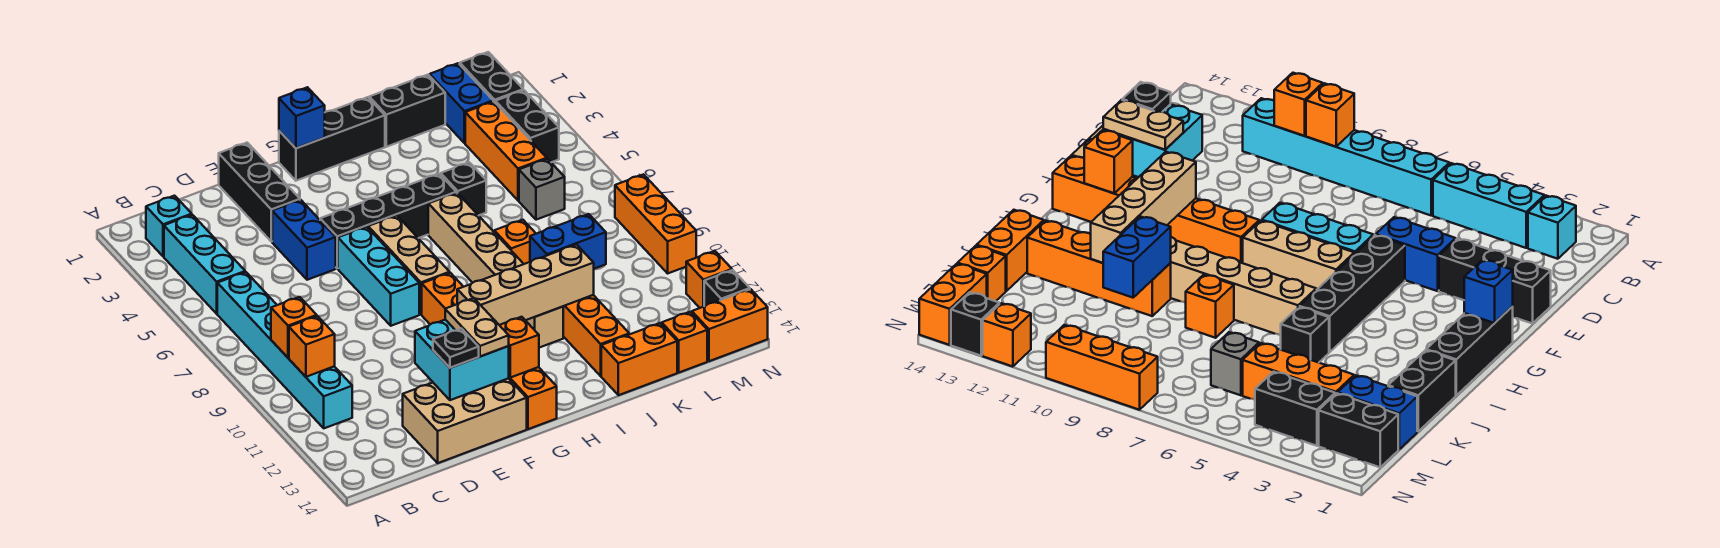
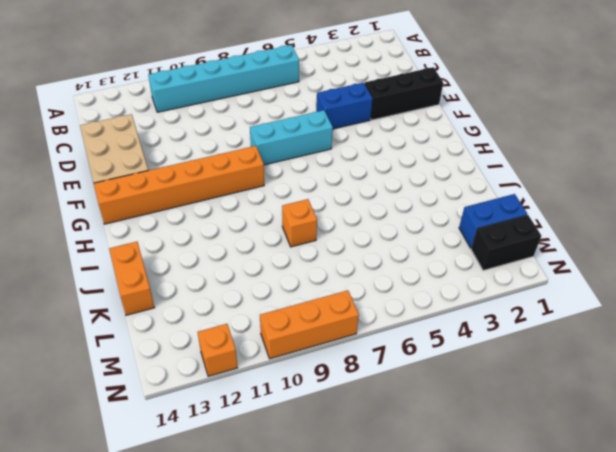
none -> cyan brick B2 level 1
none -> cyan brick B3:B5 level 1
none -> black brick F5:I5 level 1
none -> black brick G1:I1 level 1

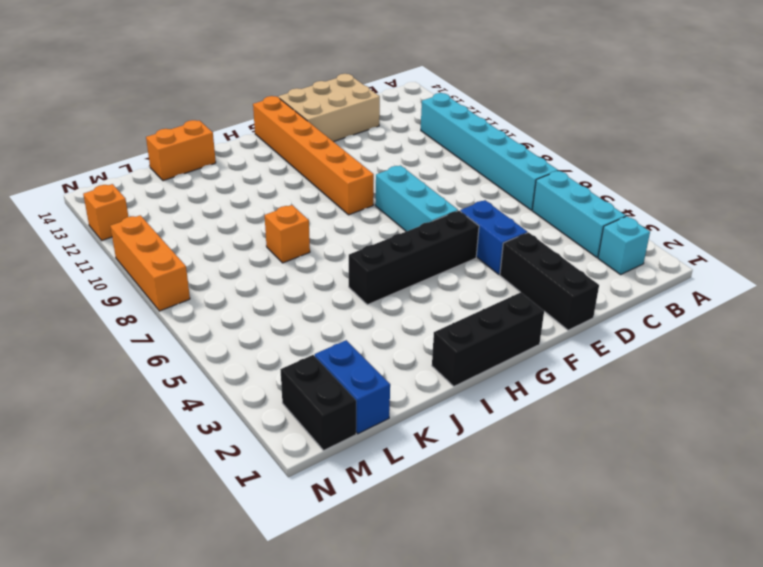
none -> tan brick G6:G8 level 1
none -> tan brick I6:I11 level 1
none -> black brick J1:K1 level 1
none -> black brick J5 level 1

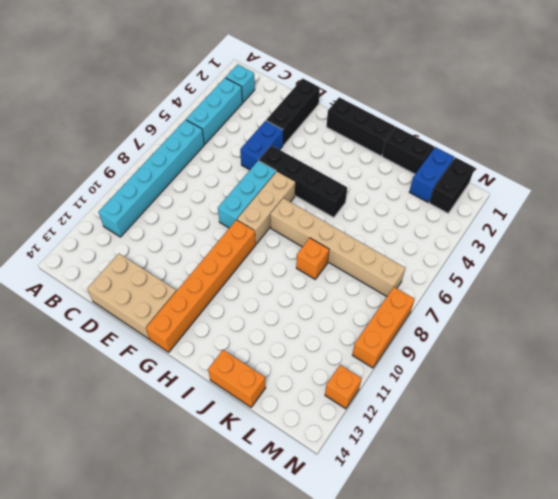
tan brick H7:M7 level 1 -> tan brick I6:I11 level 1
none -> black brick J5 level 1
none -> orange brick J10:J13 level 1
none -> orange brick L3:L5 level 1
none -> grey brick L6 level 1

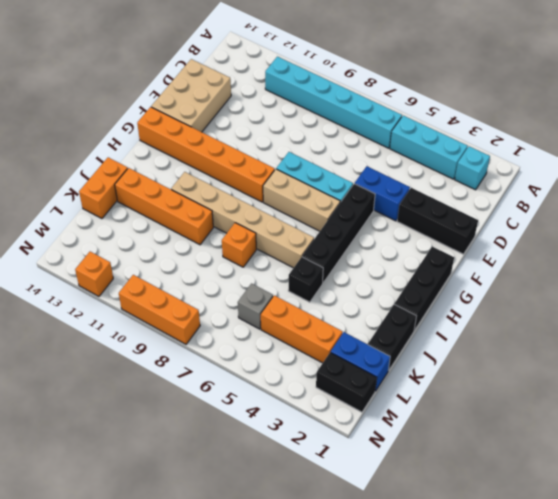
none -> orange brick L14 level 1
none -> black brick M3:M4 level 1
none -> orange brick M14:N14 level 1
none -> black brick N13 level 1

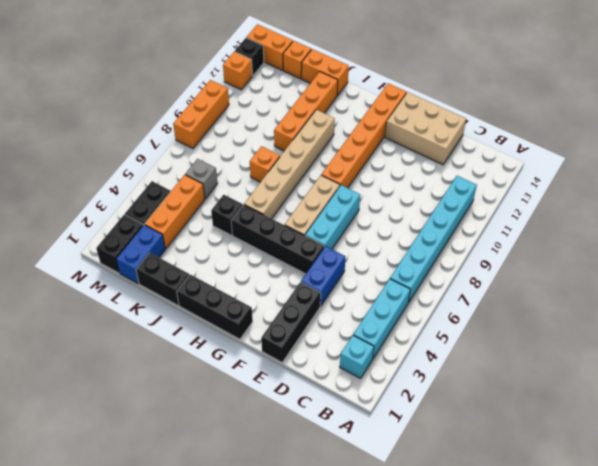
none -> orange brick B9 level 2
none -> orange brick B10 level 2
none -> cyan brick E12:F13 level 2
none -> blue brick G1 level 2

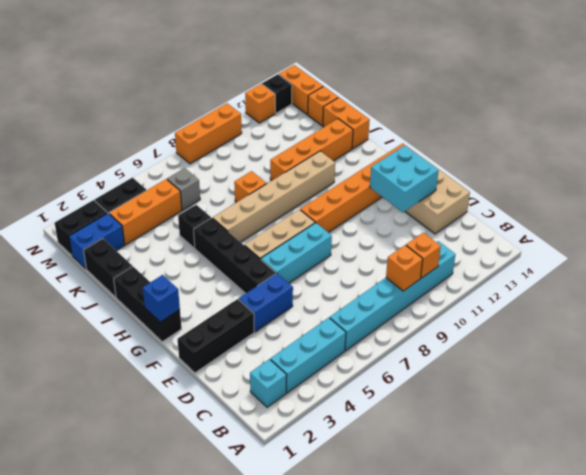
none -> tan brick G11:J11 level 2
none -> orange brick G13 level 2
none -> blue brick J10:K10 level 2
none -> black plate E13 level 3

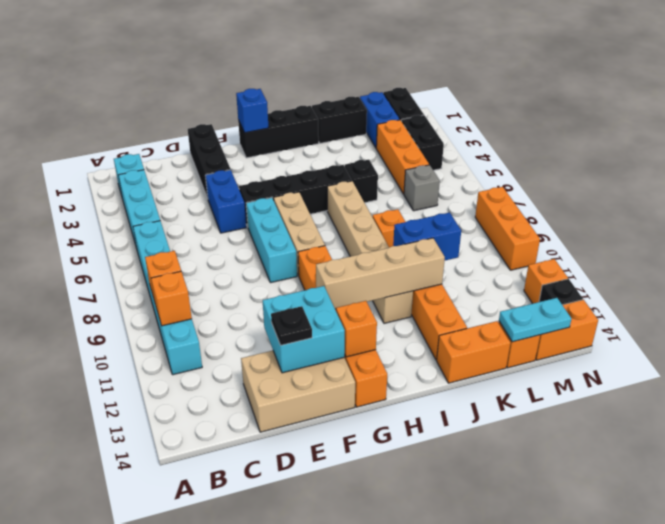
cyan plate L14:M14 level 2 -> none
none -> tan plate F12:F13 level 3

